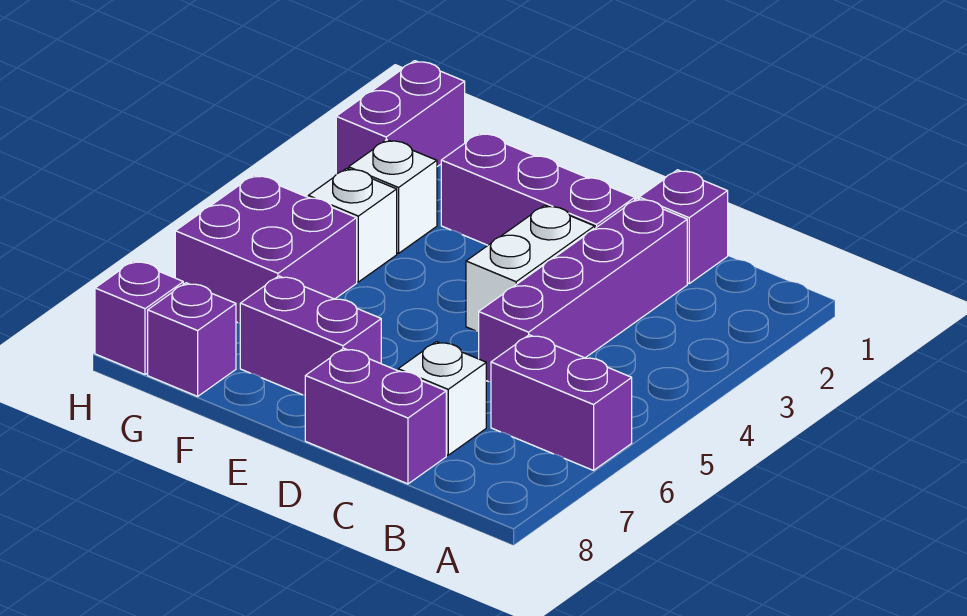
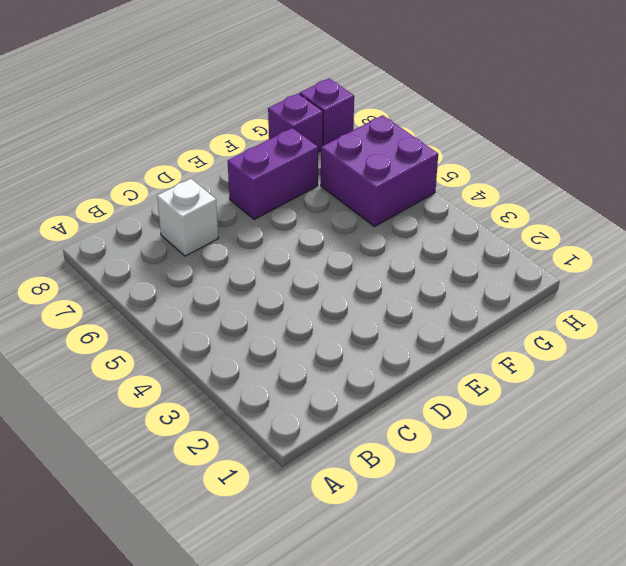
none -> purple brick A6:B6 level 1
none -> purple brick C1 level 1
none -> purple brick C2:C5 level 1

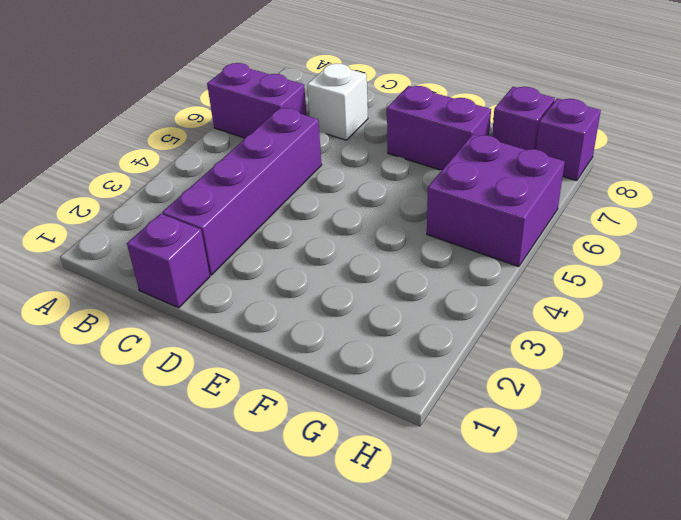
none -> purple brick C8:D8 level 1
none -> purple brick D2:F2 level 1
none -> white brick D3:D4 level 1

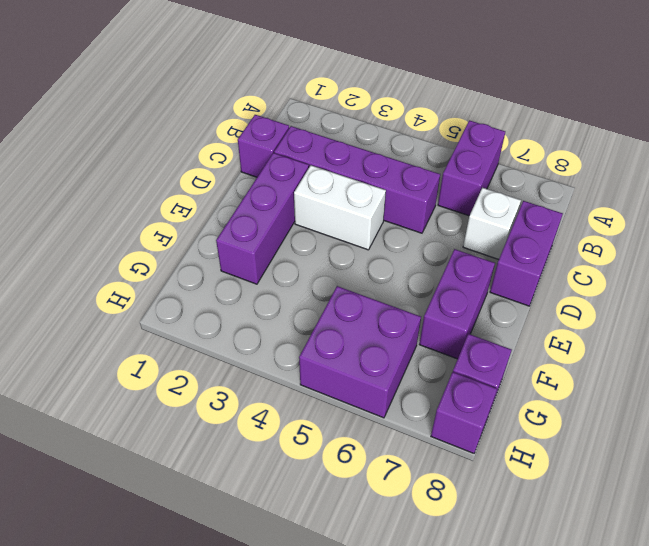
none -> white brick G3 level 1
none -> white brick G4 level 1
none -> purple brick H1:H2 level 1

